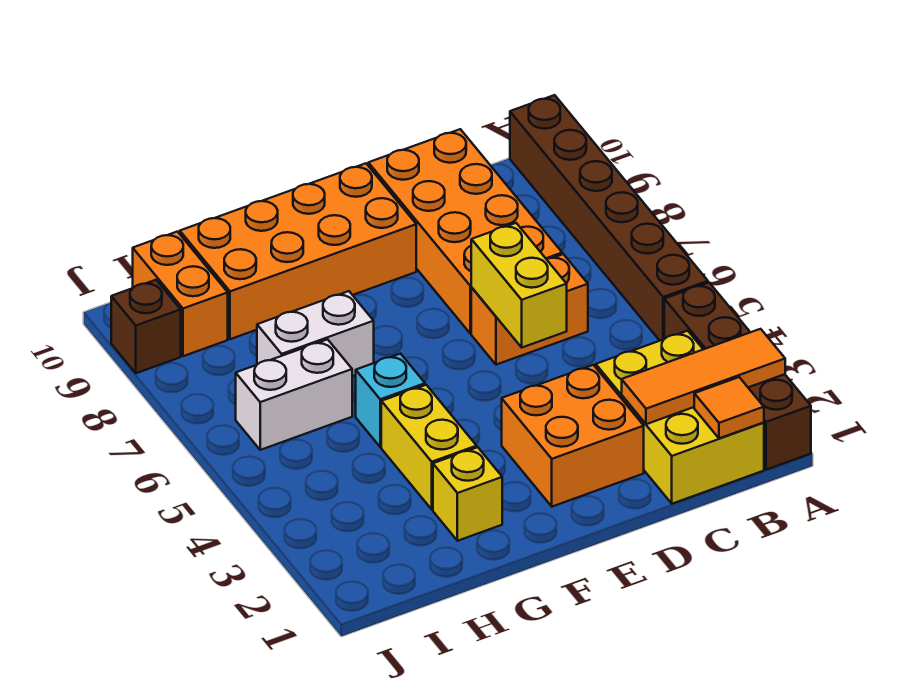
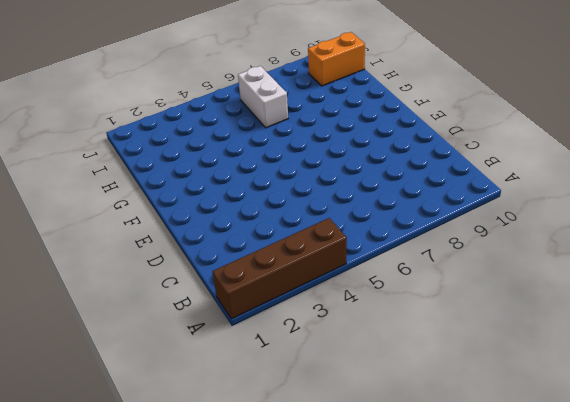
none -> brown brick A5:A10 level 1
none -> yellow brick B1:C3 level 1
none -> orange brick C6:D6 level 1

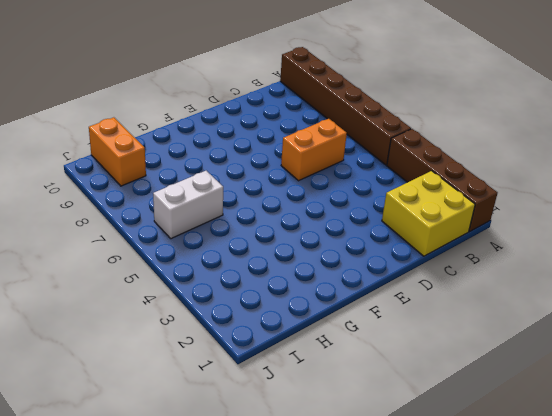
yellow brick B1:C2 level 1 -> yellow brick B1:C3 level 1
none -> orange brick C7:D10 level 1
none -> orange brick D2:E3 level 1
none -> orange brick E9:H10 level 1

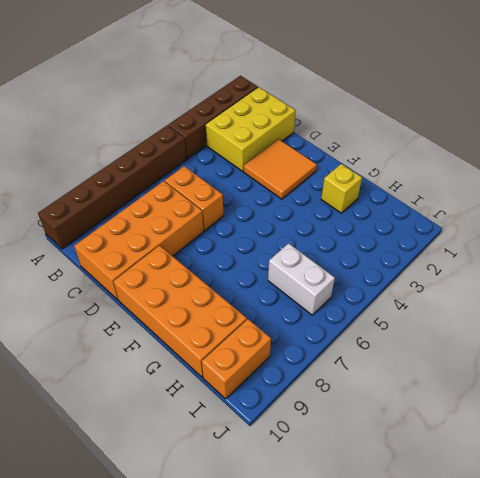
orange tile D2:E3 level 1 -> orange brick D2:E3 level 1
none -> yellow brick G3:G4 level 1
none -> cyan brick G5 level 1
none -> white brick G7:H7 level 1

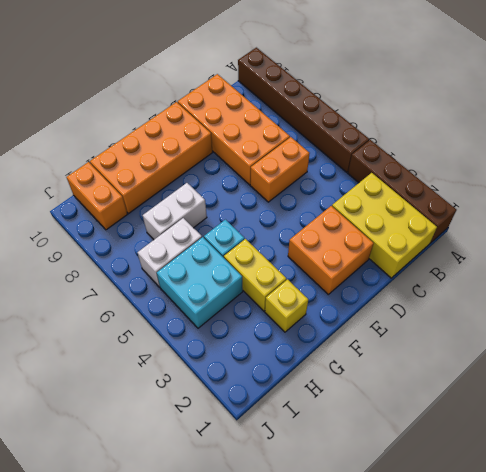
cyan brick H4:I5 level 1 -> none
none -> brown brick J9 level 1
none -> orange tile A2:C2 level 2
none -> orange tile B1 level 2

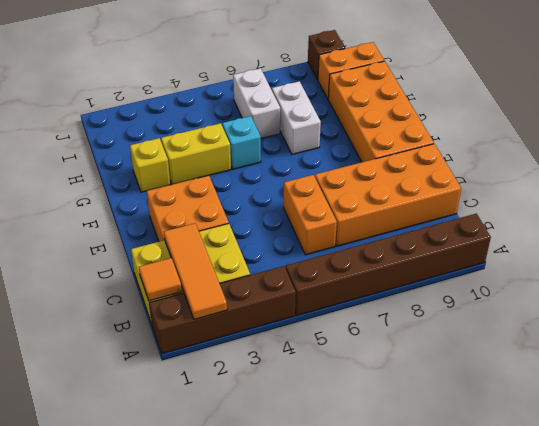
none -> yellow brick D5:D6 level 2

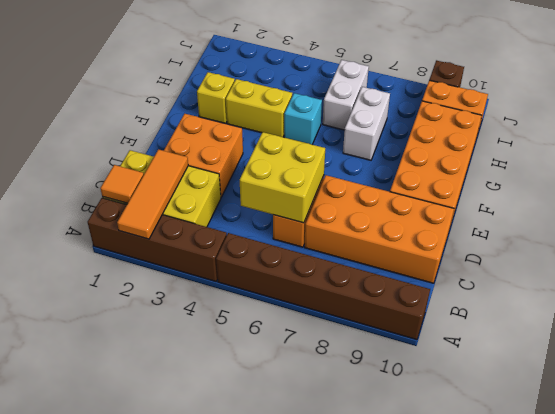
yellow brick C5:D6 level 2 -> yellow brick D5:D6 level 2

